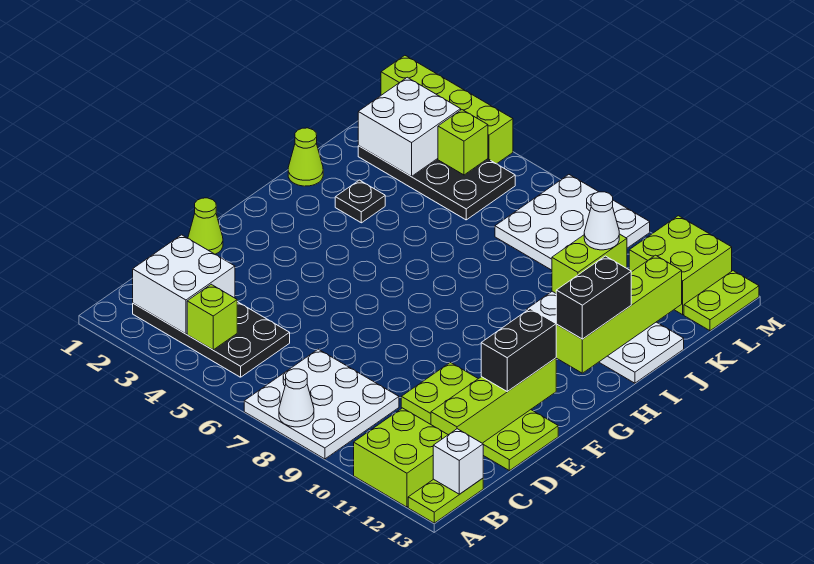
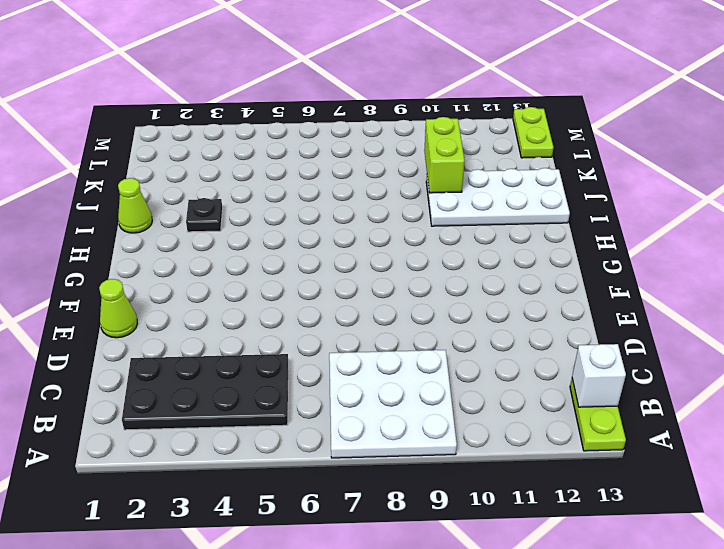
none -> lime brick A11:B12 level 1
none -> lime plate D10:E13 level 1
none -> black plate K2:L5 level 1

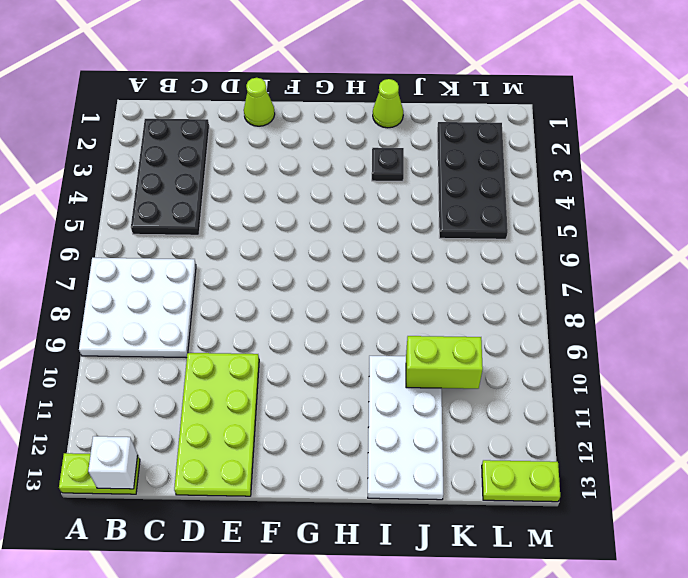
none -> lime brick A11:B12 level 1
none -> white plate K7:M9 level 1
none -> lime brick L11:M12 level 1

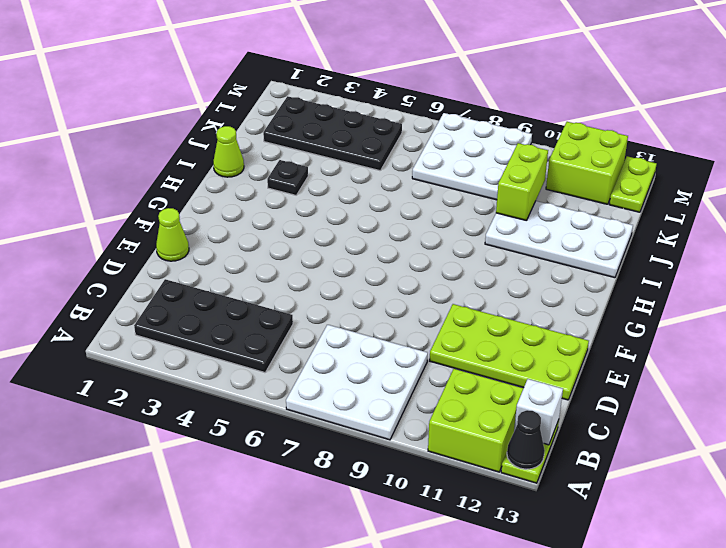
black cone A13 level 2 -> none
none -> lime brick M1:M4 level 1
none -> white cone A8 level 2
none -> white brick B2:C3 level 2

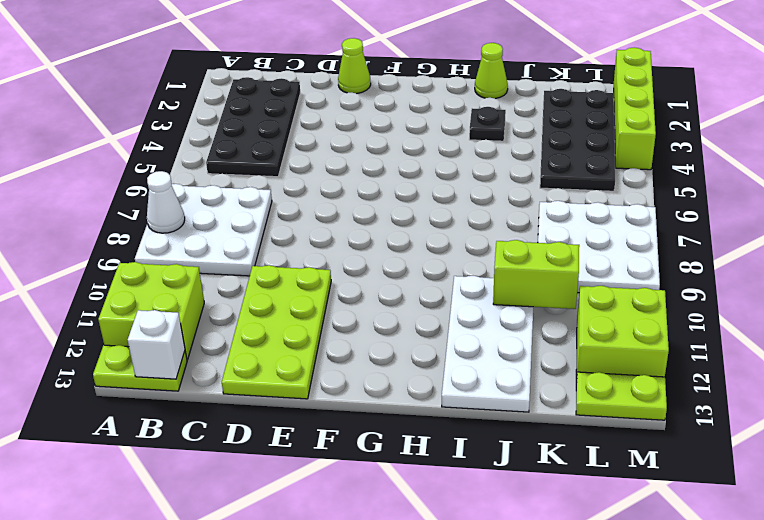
none -> white brick B2:C3 level 2
none -> lime brick B4 level 2
none -> lime brick C12:F12 level 2

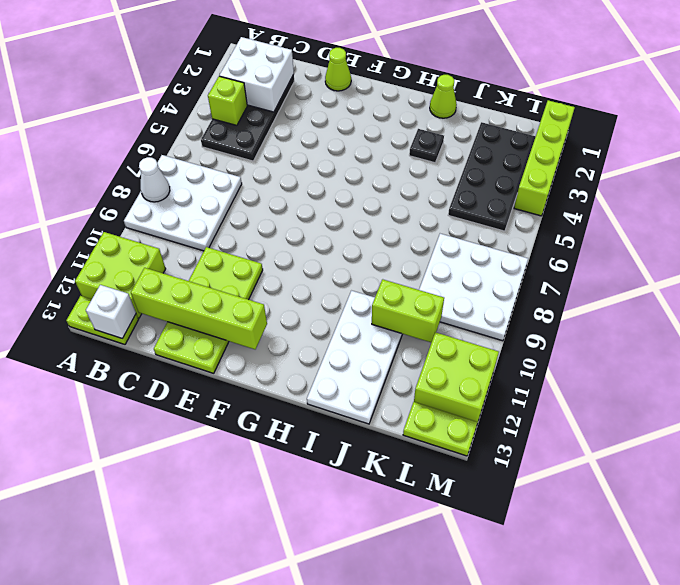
none -> lime brick H12:K12 level 2
none -> white brick K2:L3 level 2
none -> lime brick L4 level 2

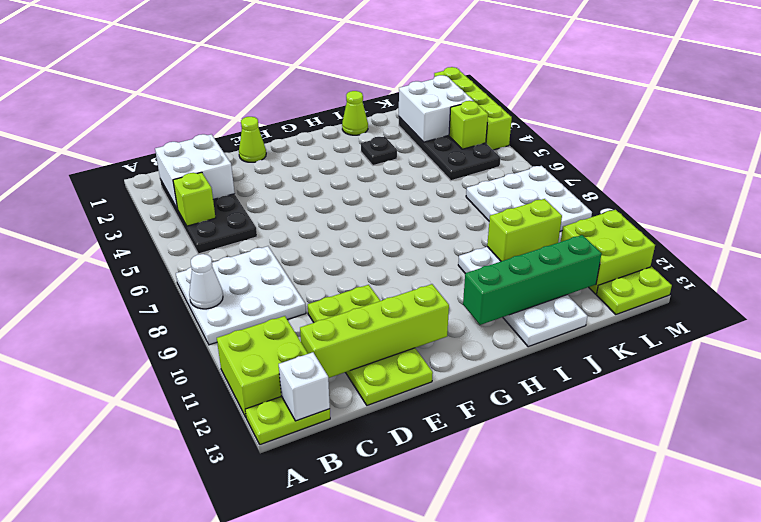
green brick H12:K12 level 2 -> lime brick H12:K12 level 2
none -> black brick E12:F12 level 3
none -> black brick H12:I12 level 3
none -> white cone K10 level 3

